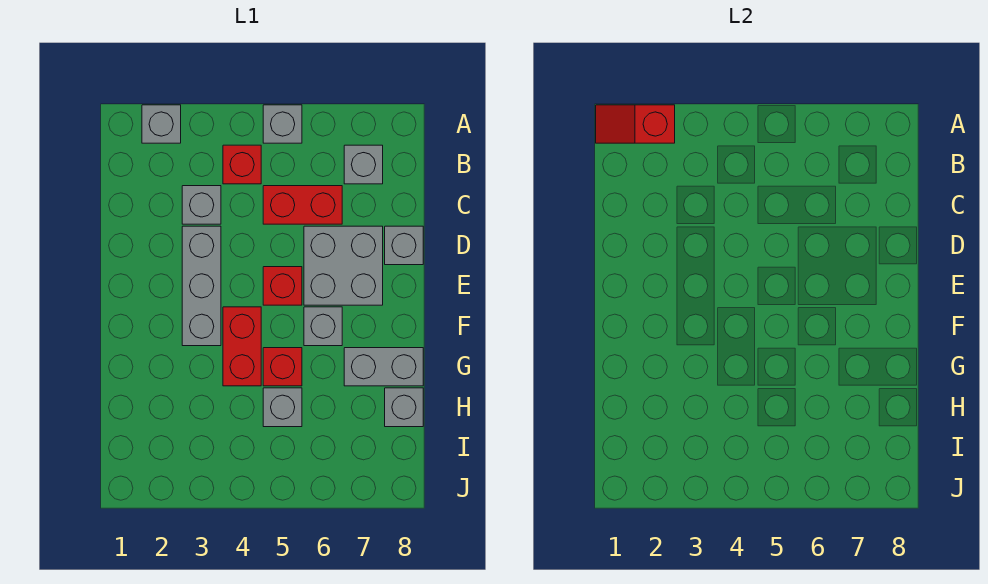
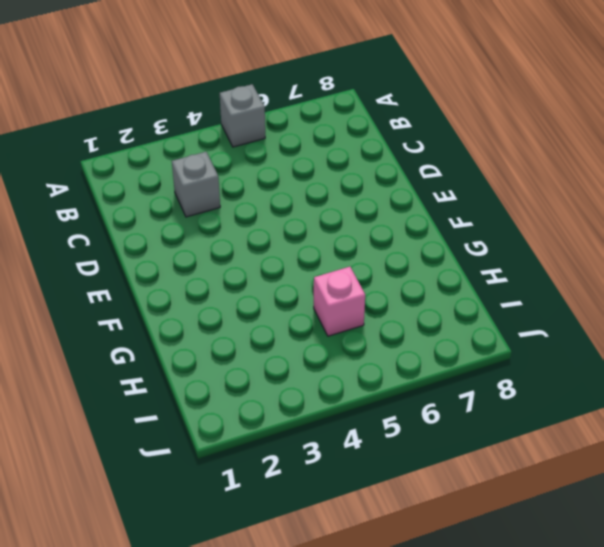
pink brick H5 level 1 -> grey brick H5 level 1
none -> grey brick A2 level 1
none -> red brick B4 level 1
none -> grey brick B7 level 1

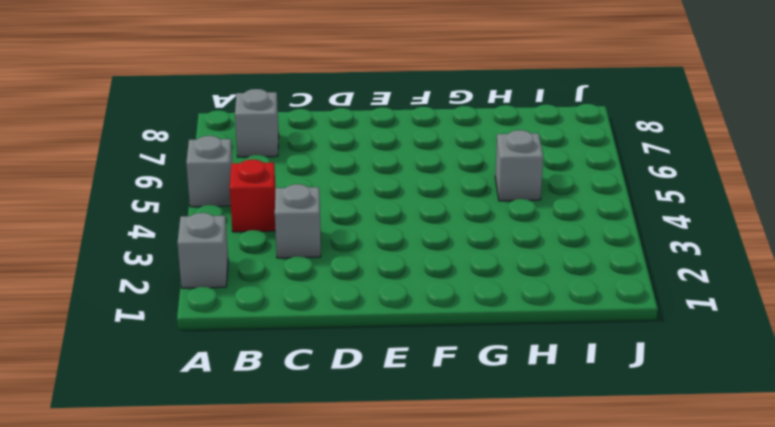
none -> red brick C5:C6 level 1
none -> grey brick D3:F3 level 1
none -> grey brick D6:E7 level 1

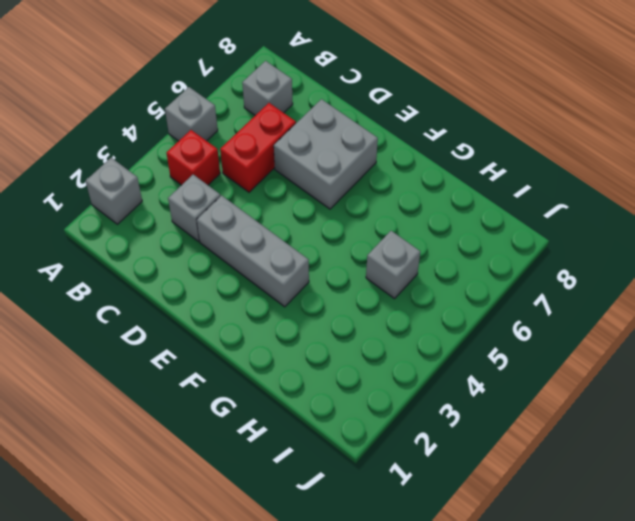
none -> grey brick D8 level 1
none -> red brick E5 level 1
none -> red brick F4:G4 level 1

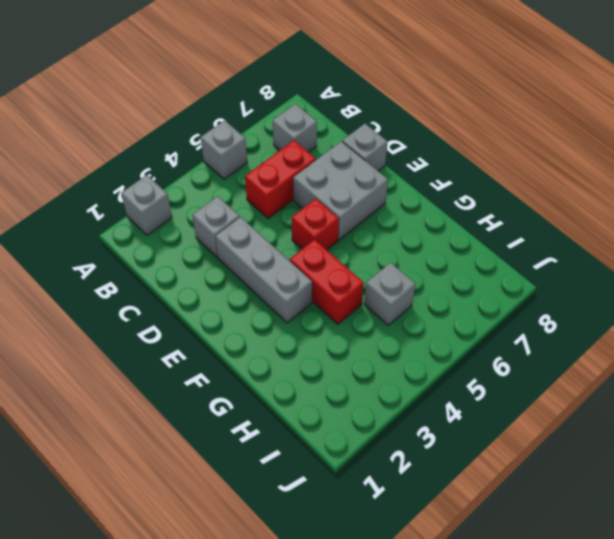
none -> red brick B4 level 1
none -> grey brick F6 level 1
none -> red brick G5 level 1

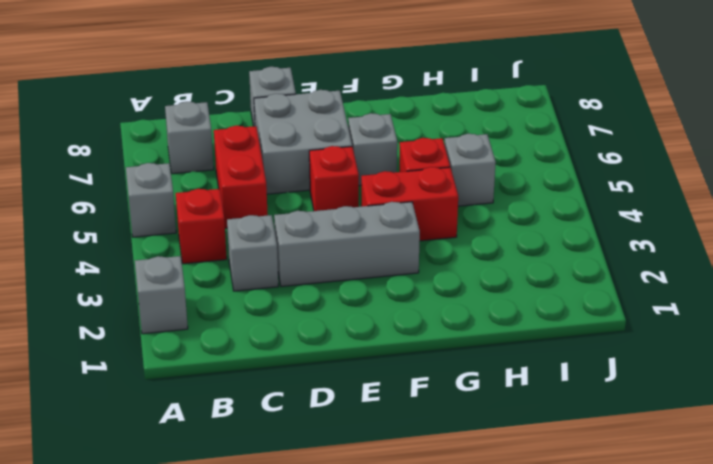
none -> grey brick G7:G8 level 1
none -> grey brick H8 level 1
none -> red slope A1:A2 level 2 top 2

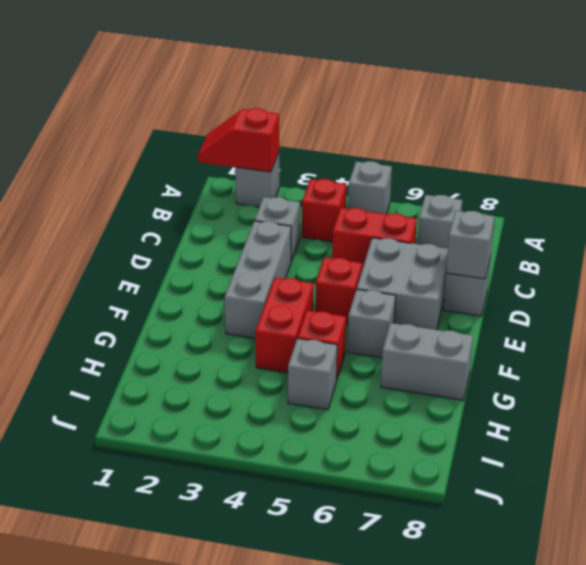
grey brick D8 level 2 -> grey brick H8 level 1

